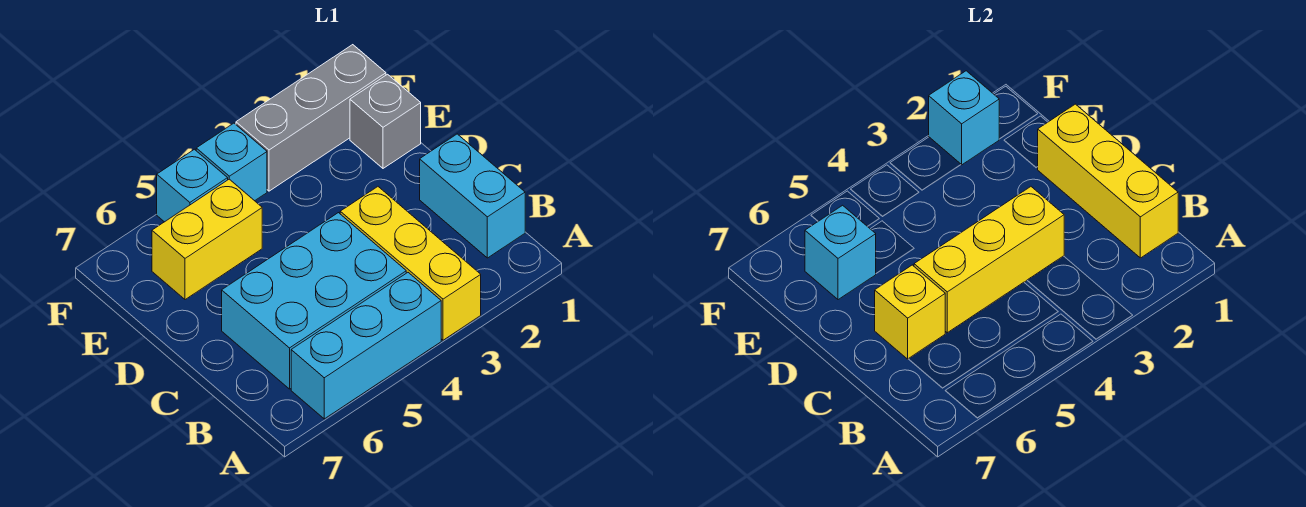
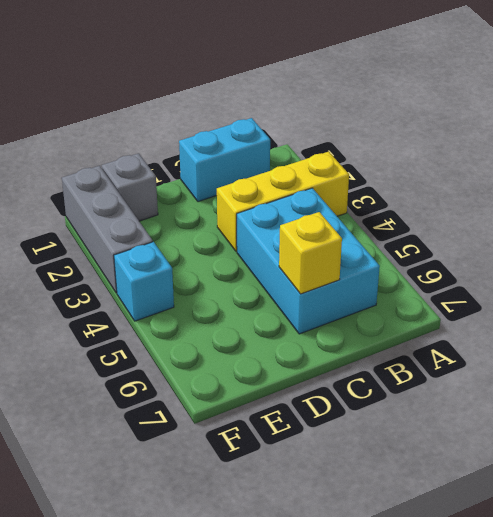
none -> cyan brick A4:A6 level 1
none -> yellow brick E5:E6 level 1
none -> cyan brick F5 level 1

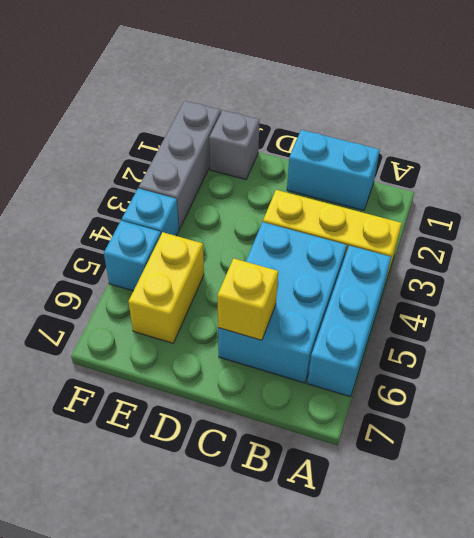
none -> yellow brick B1:D1 level 2
none -> yellow brick C3:C5 level 2
none -> cyan brick E6 level 2

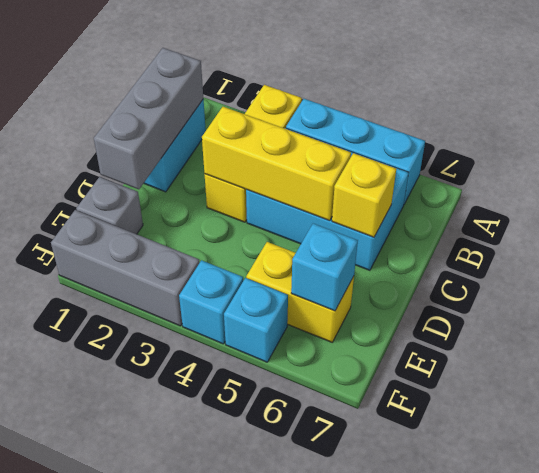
grey brick B1:D1 level 2 -> yellow brick B1:D1 level 2
none -> cyan brick F2 level 2

